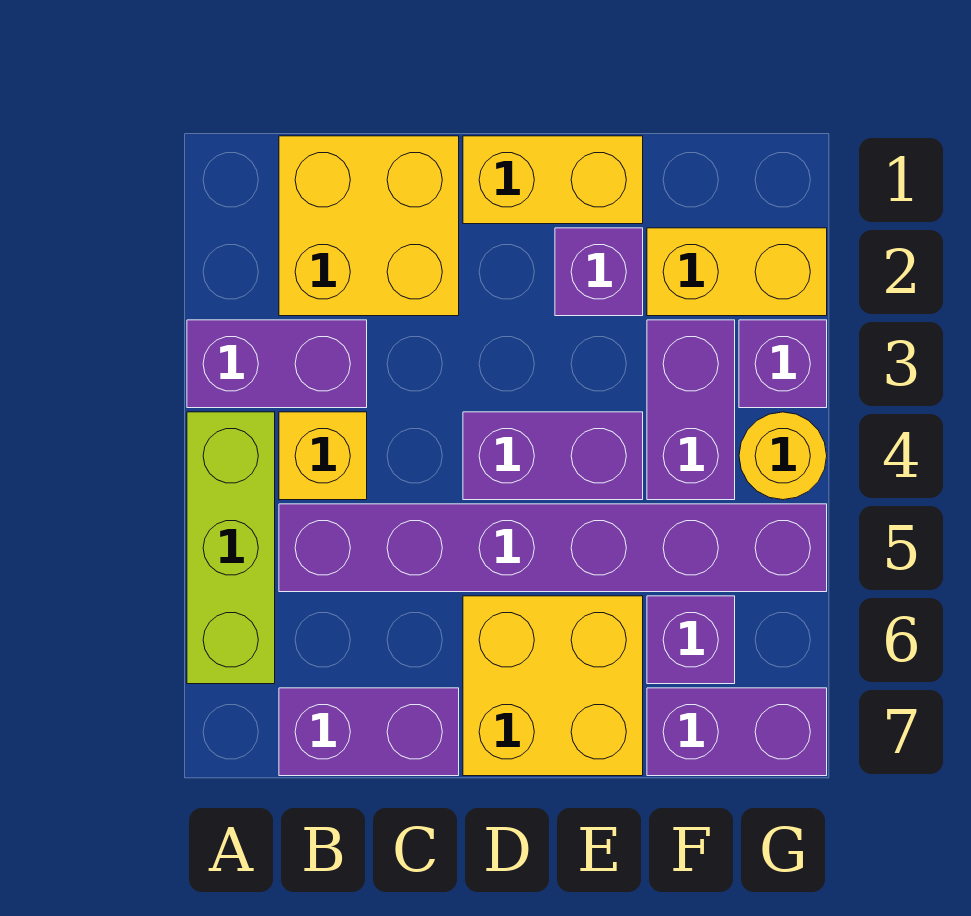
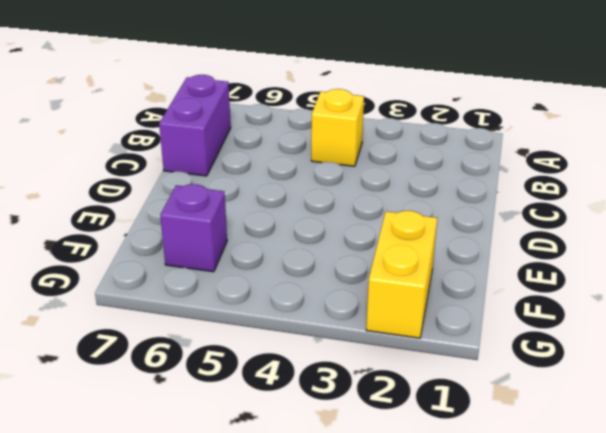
none -> purple brick A3:B3 level 1
none -> lime brick A4:A6 level 1
none -> yellow brick B1:C2 level 1

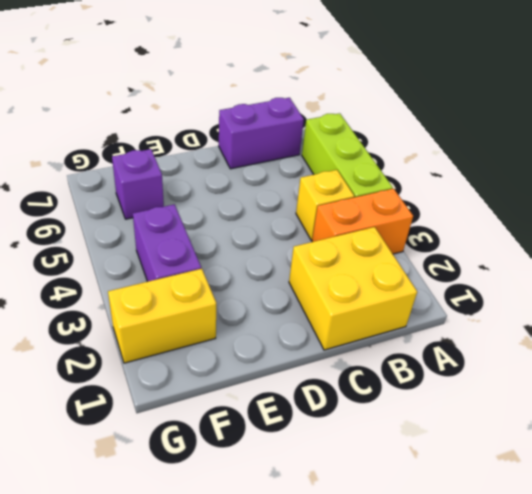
orange brick A3:B3 level 1 -> purple brick A3:B3 level 1
none -> purple brick B5:G5 level 1
none -> yellow brick D1:E1 level 1
none -> purple brick D4:E4 level 1

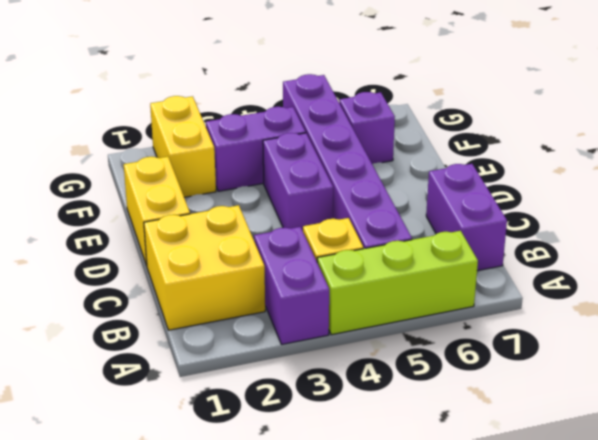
none -> yellow brick D6:E7 level 1
none -> purple brick E2 level 1
none -> purple brick F7:G7 level 1

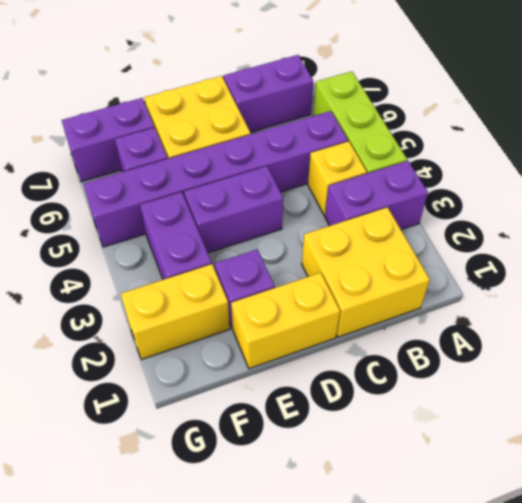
none -> purple brick G3 level 1
none -> yellow round brick G4 level 1

